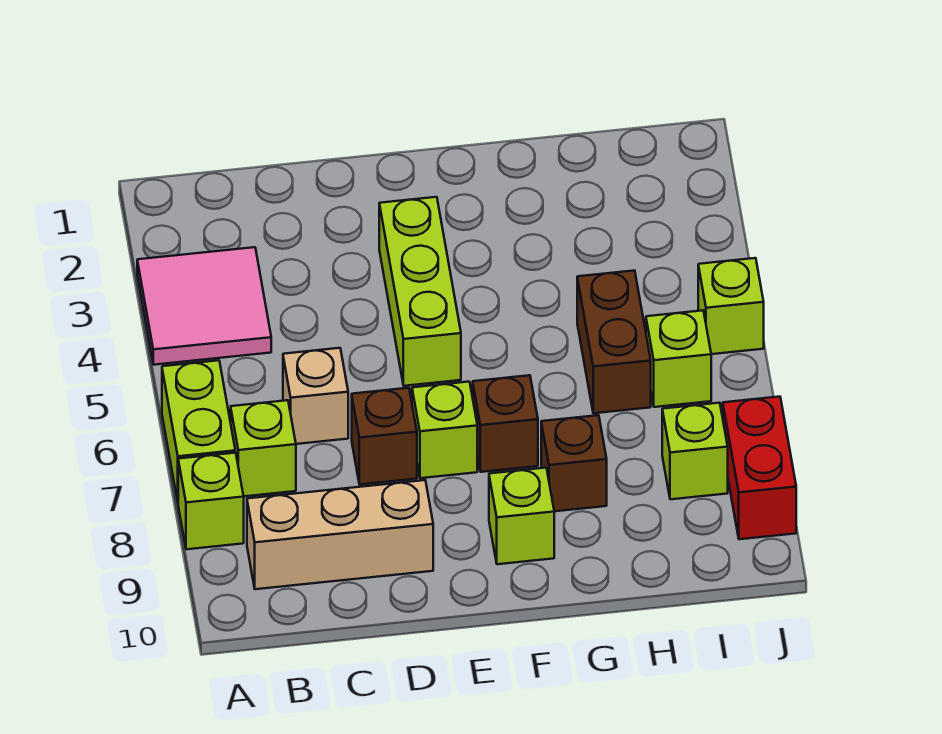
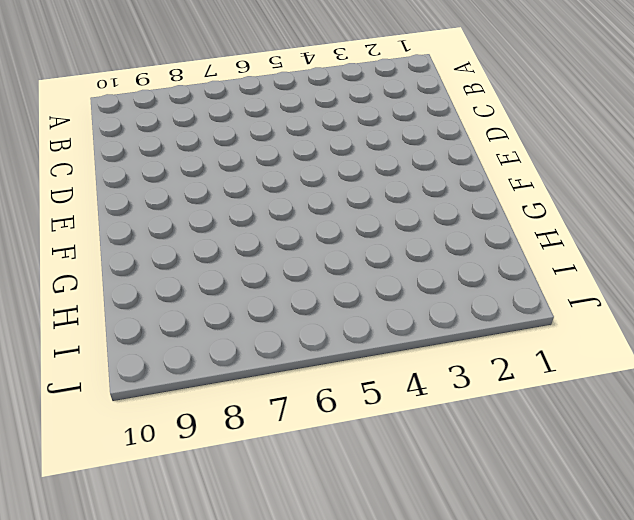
none -> pink tile A3:B4 level 1
none -> lime brick A6:A7 level 1
none -> lime brick A8 level 1

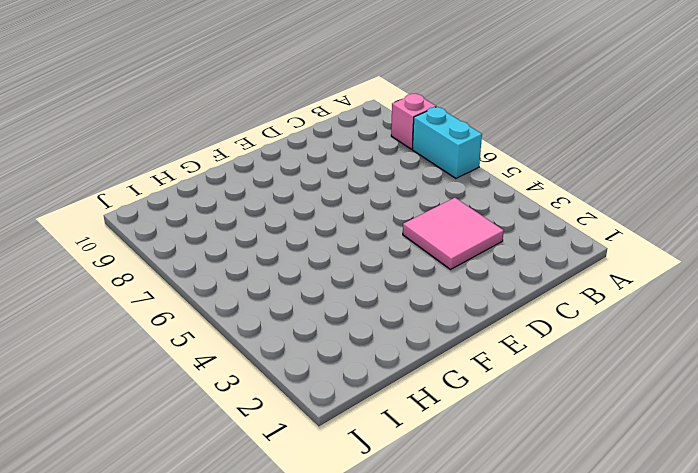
cyan brick A6:A7 level 1 -> lime brick A6:A7 level 1
pink brick A8 level 1 -> lime brick A8 level 1
pink tile C3:D4 level 1 -> pink tile A3:B4 level 1
none -> lime brick B7 level 1
none -> tan brick B9:D9 level 1
none -> tan brick C6 level 1

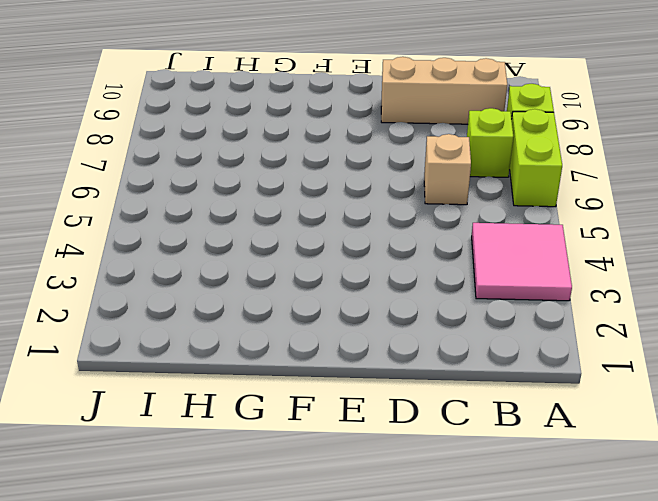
none -> brown brick D7 level 1
none -> lime brick E3:E5 level 1
none -> lime brick E7 level 1

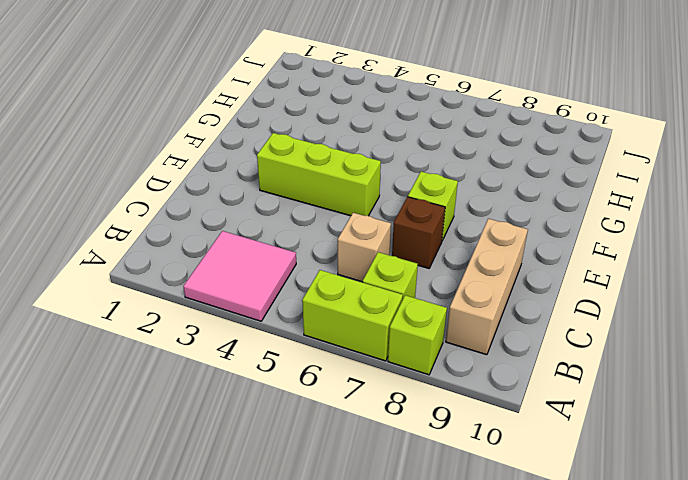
none -> brown brick F7 level 1
none -> lime brick F9 level 1
none -> brown brick G8 level 1

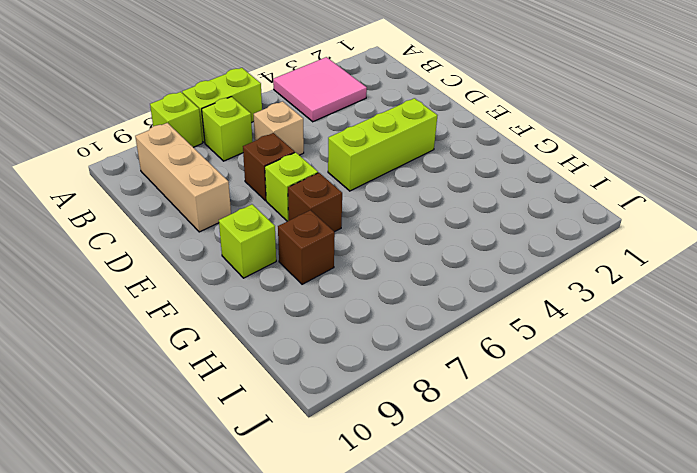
none -> brown brick H5:H6 level 1
none -> lime brick I6 level 1
none -> lime brick I8 level 1

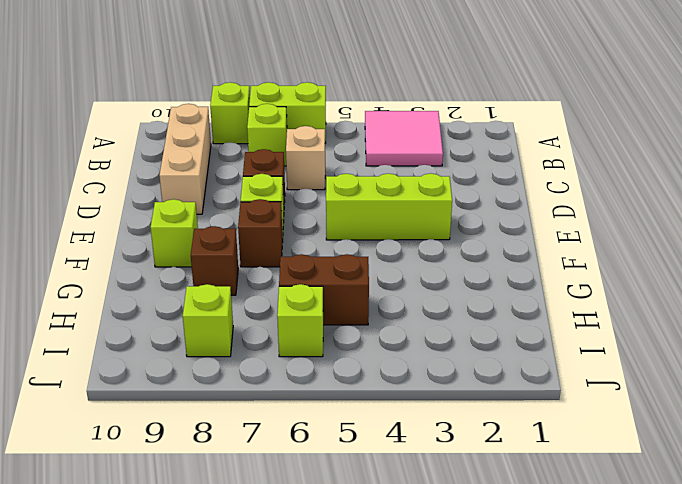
none -> lime brick J5 level 1
none -> red brick J8:J9 level 1

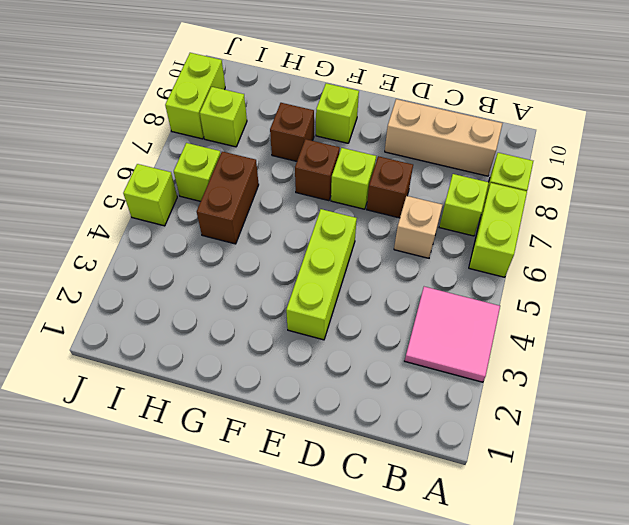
lime brick J8:J9 level 1 -> red brick J8:J9 level 1

